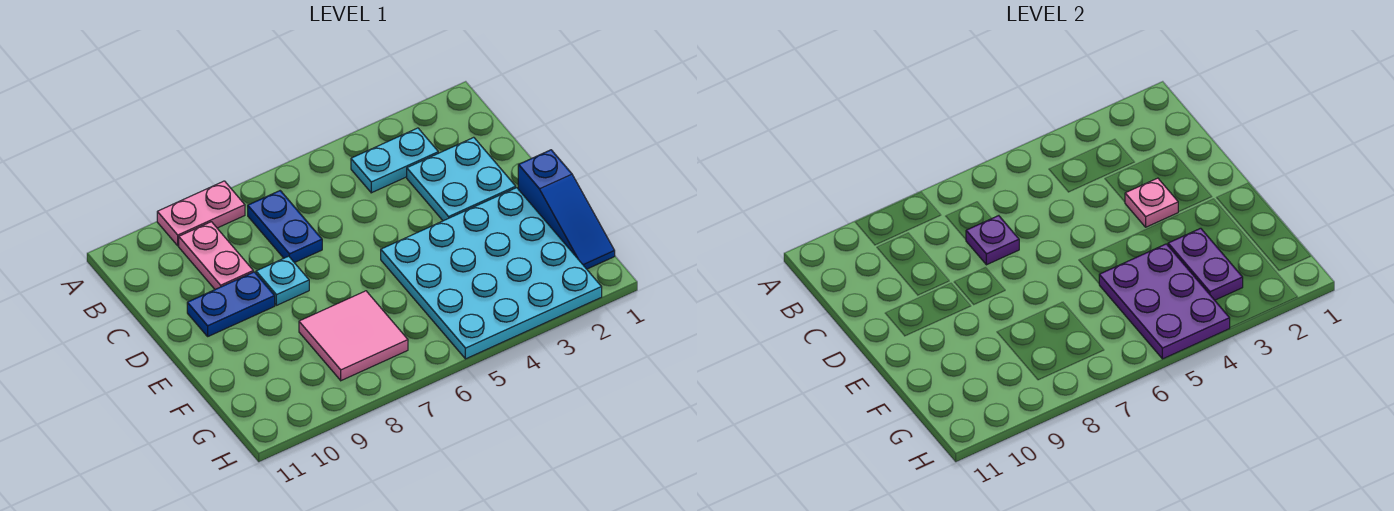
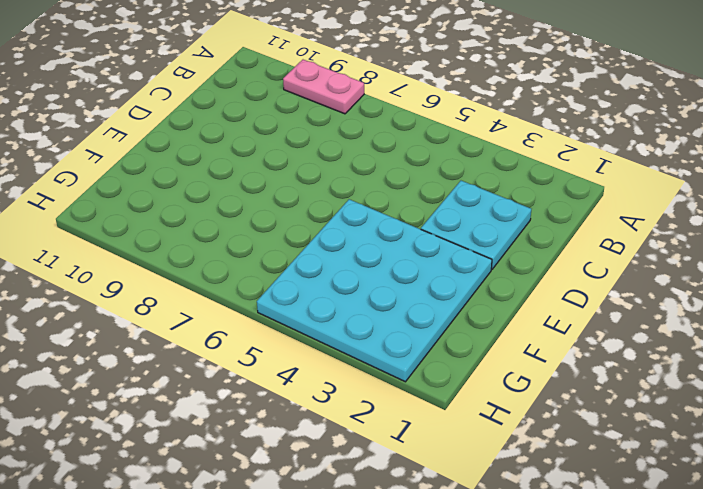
none -> cyan plate B3:B4 level 1
none -> blue plate B7:C7 level 1
none -> pink plate B9:C9 level 1

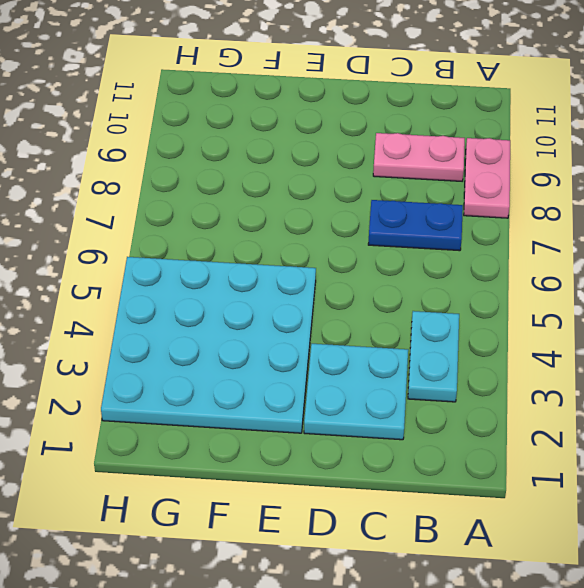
none -> cyan plate D8 level 1
none -> blue plate D9:D10 level 1
none -> blue slope E1:G1 level 1 top E

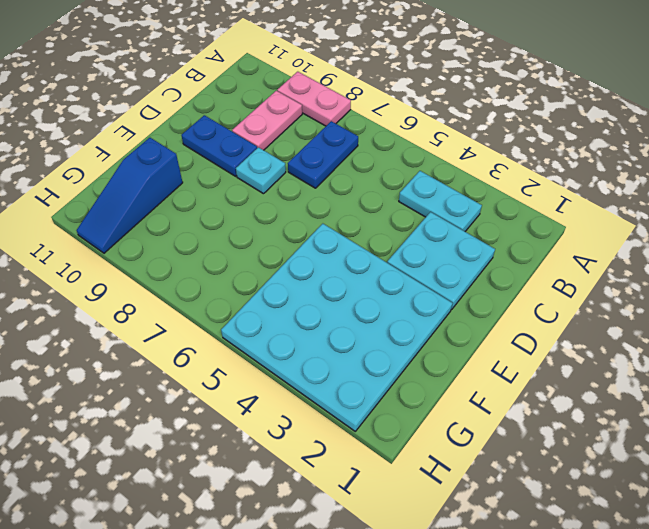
blue slope F10:H10 level 1 top F -> blue slope E1:G1 level 1 top E
none -> pink tile F7:G8 level 1
none -> purple plate C7 level 2
none -> pink plate D3 level 2

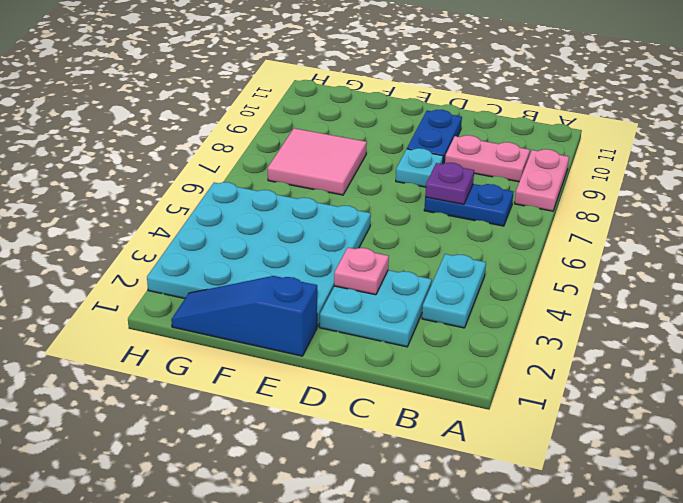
none -> purple plate F3:G3 level 2
none -> purple plate F4:H5 level 2

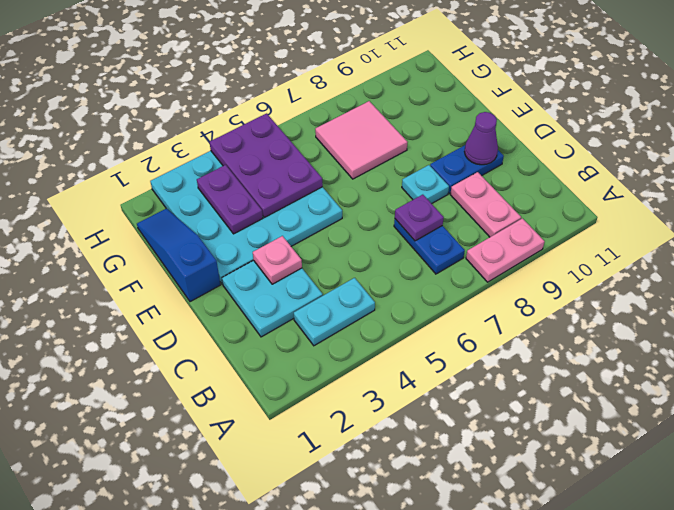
purple cone D10 level 2 -> none

